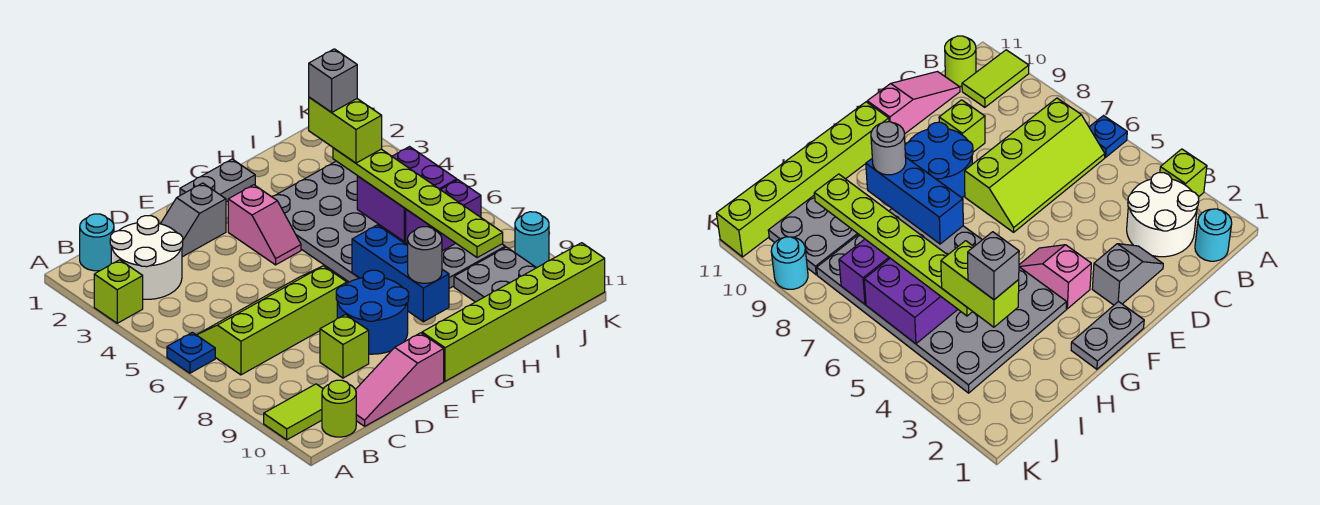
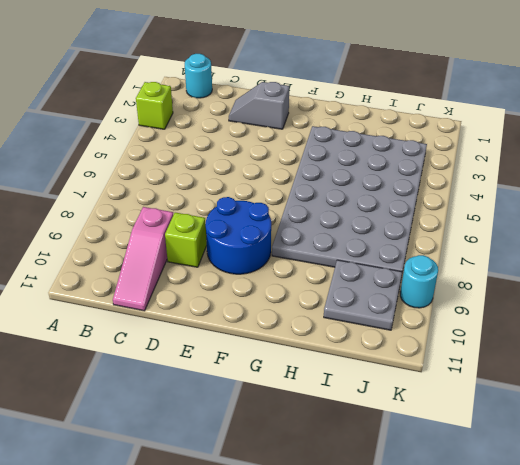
pink slope C9:C11 level 1 top 9 -> pink slope C11:E11 level 1 top E
none -> blue plate A6 level 1
none -> lime tile A10:B10 level 1
none -> white round brick B2:C3 level 1

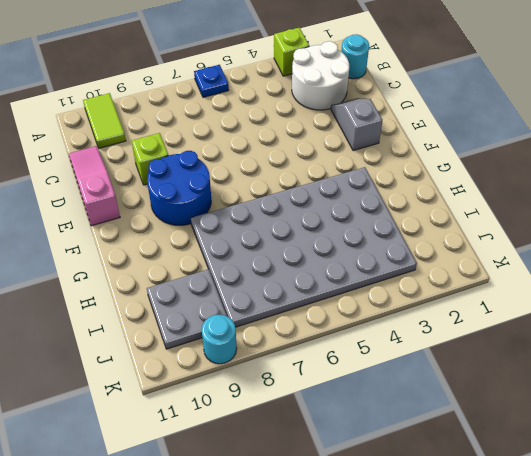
none -> lime slope B6:E7 level 1 top 7
none -> lime round brick B11 level 1
none -> grey plate F1:G1 level 1

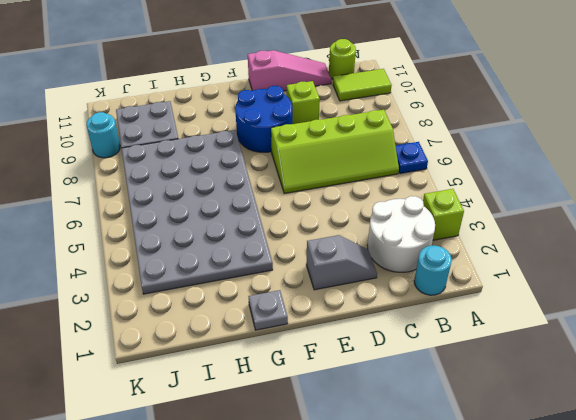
grey plate G1 level 1 -> grey plate F1:G1 level 1
none -> pink slope F3:F4 level 1 top 3
none -> lime brick F11:K11 level 1
none -> blue brick G7:G9 level 2

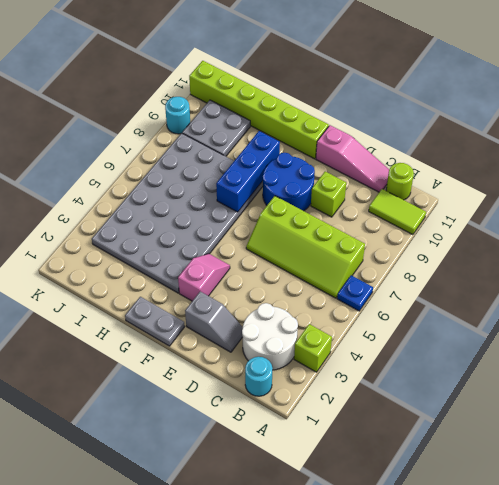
none -> purple brick I5:J6 level 2
none -> purple brick I7:J7 level 2
none -> grey round brick G9 level 3

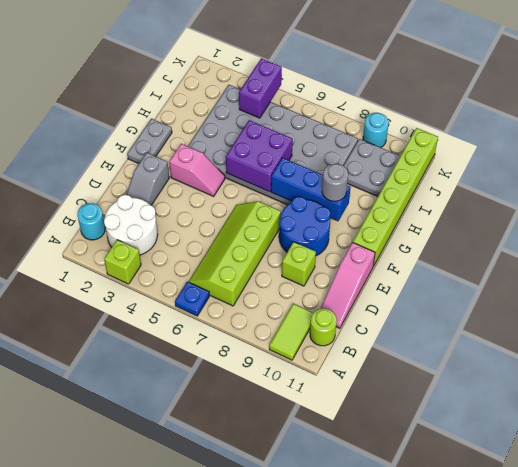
purple brick G5:H6 level 2 -> purple brick I5:J6 level 2
purple brick J4:K4 level 2 -> purple brick I7:J7 level 2
none -> lime plate I4:I9 level 3
none -> lime brick I3:I4 level 4
none -> grey brick I3 level 5

